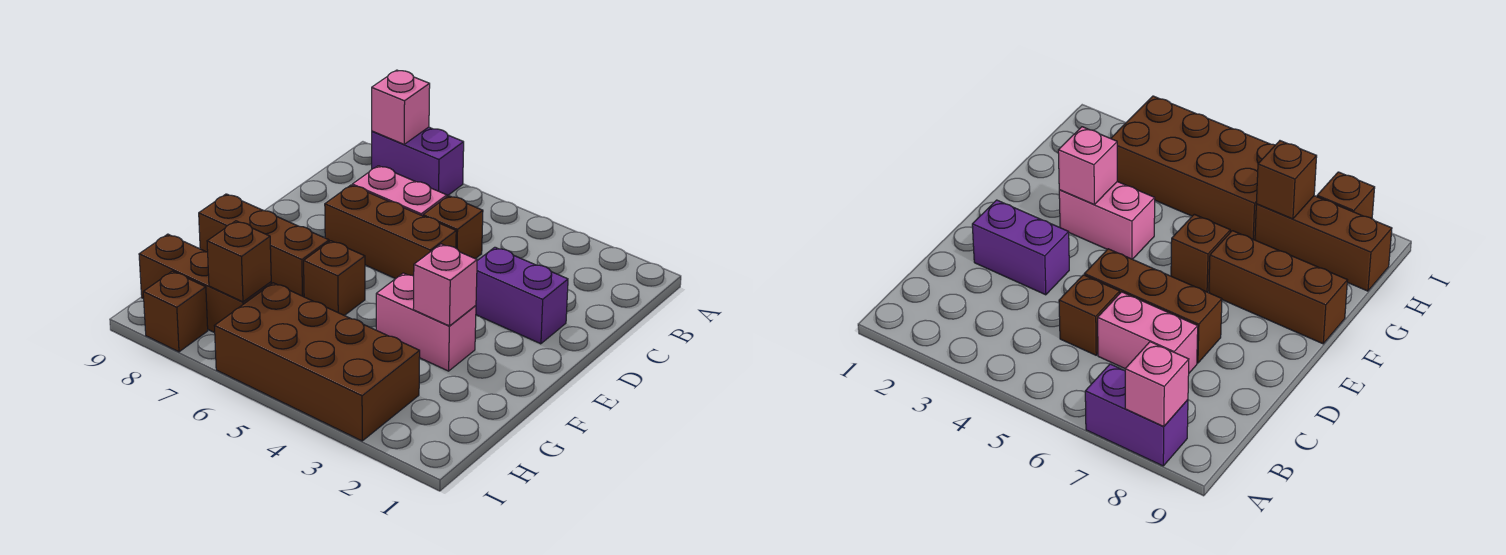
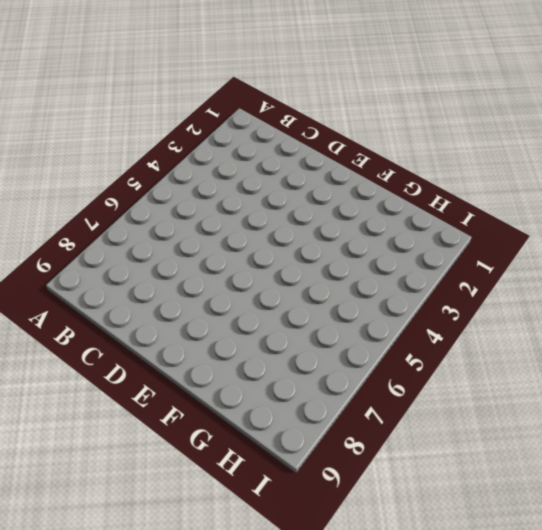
none -> purple brick A7:A8 level 1
none -> brown brick C5 level 1
none -> pink brick C6:C7 level 1

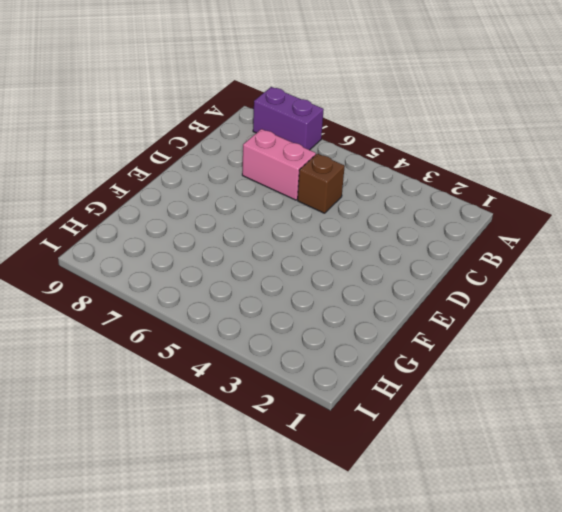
none -> purple brick D2:D3 level 1
none -> brown brick D5:D7 level 1
none -> pink brick F3:F4 level 1

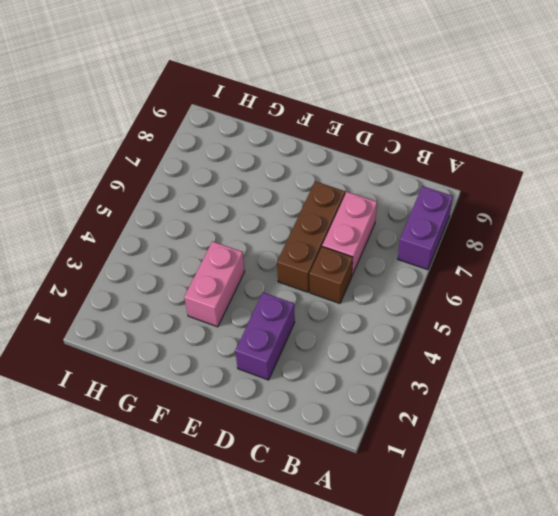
none -> brown brick F6 level 1
none -> brown brick F7:F9 level 1
none -> brown brick H3:I6 level 1

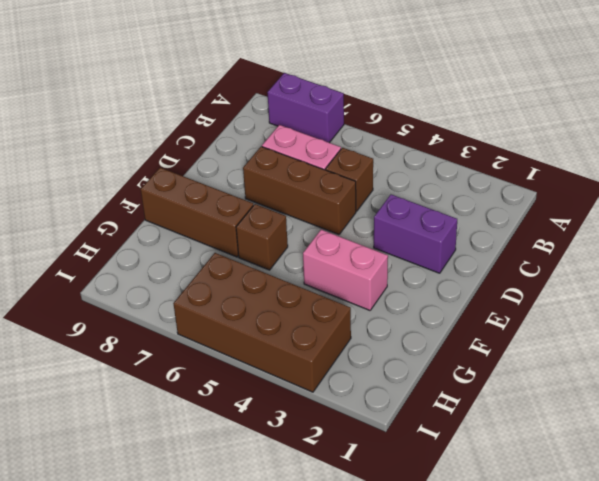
none -> brown brick H7:H9 level 1
none -> brown brick I8 level 1
none -> pink brick A8 level 2

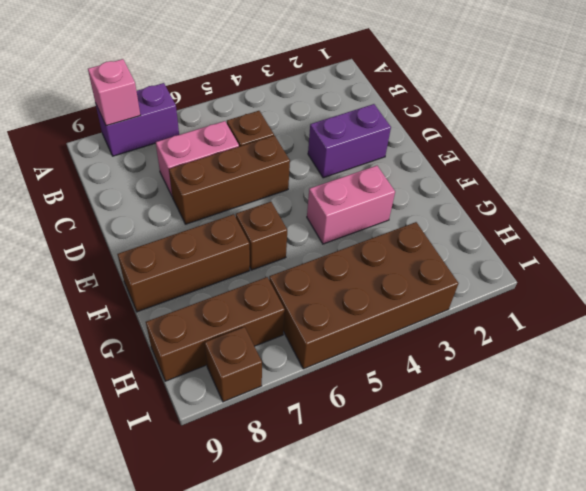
none -> pink brick F3 level 2
none -> brown brick H7 level 2

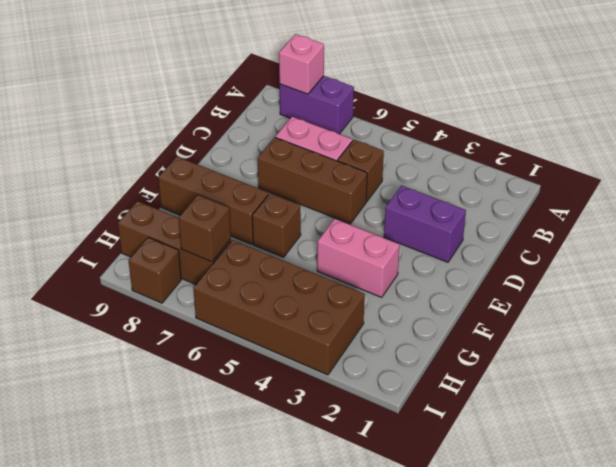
none -> pink brick F3 level 2

